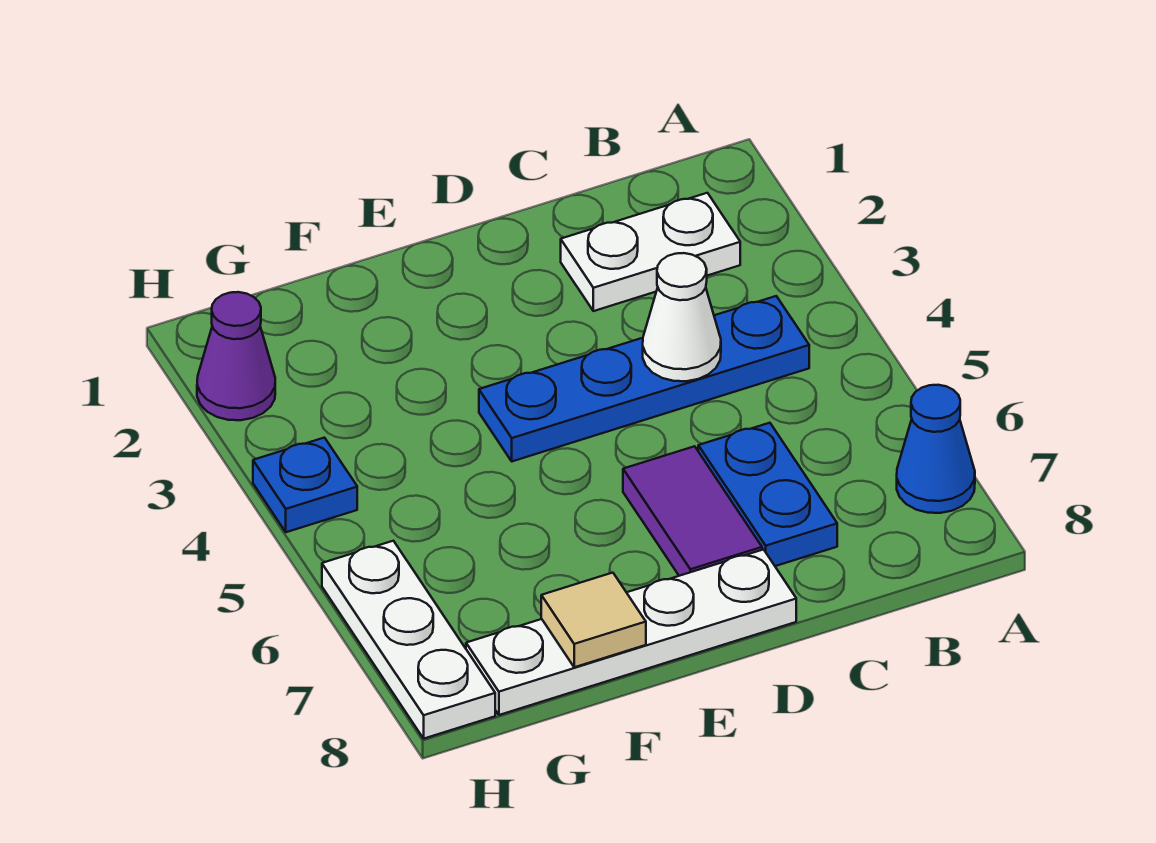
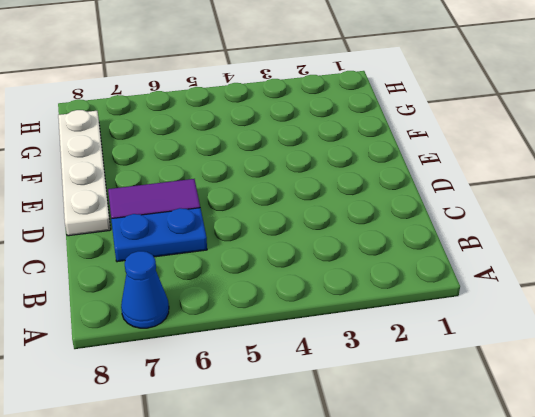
none -> white plate B2:C2 level 1
none -> blue plate B4:E4 level 1

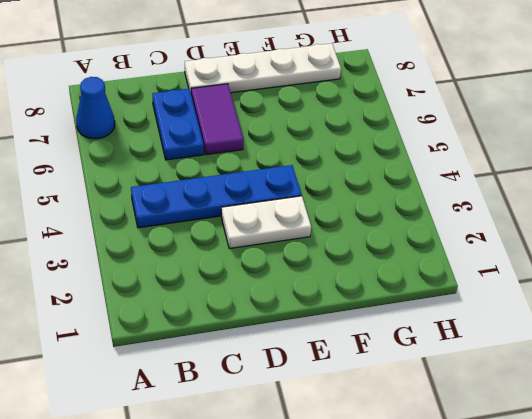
white plate D3:E3 level 1 -> white plate B2:C2 level 1
none -> purple cone H2 level 1
none -> blue plate H4 level 1

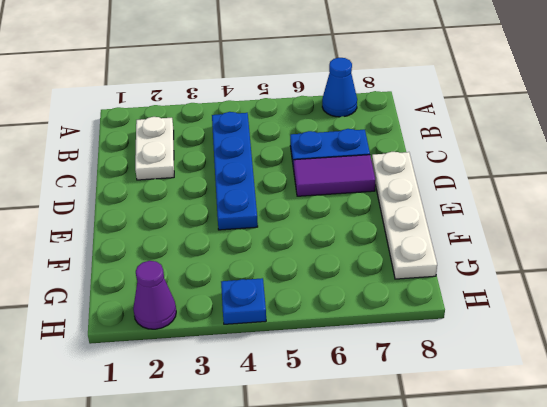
none -> white plate H6:H8 level 1
none -> white cone C4 level 2

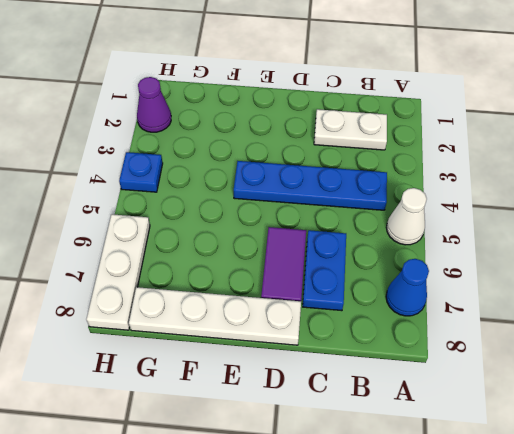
white cone A5 level 1 -> white cone C4 level 2
none -> tan tile F8 level 2

